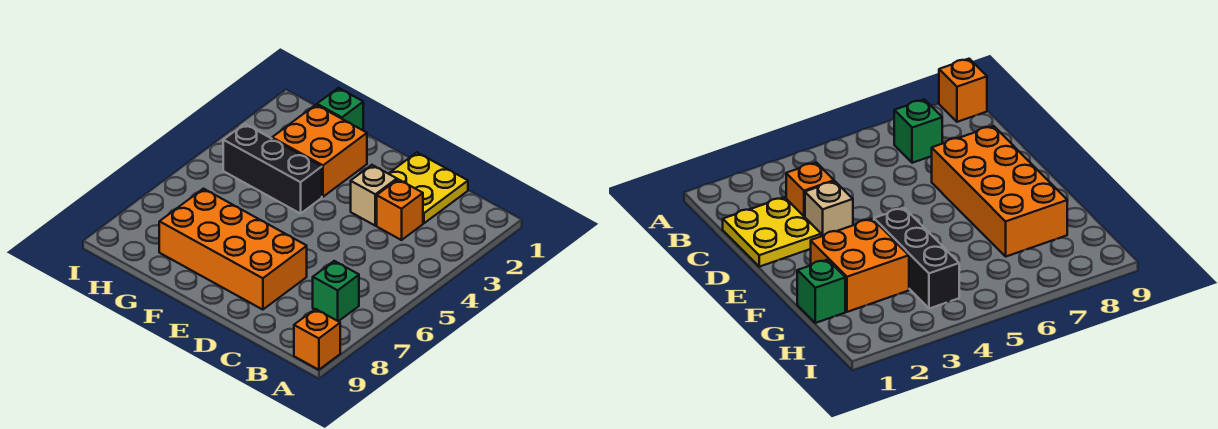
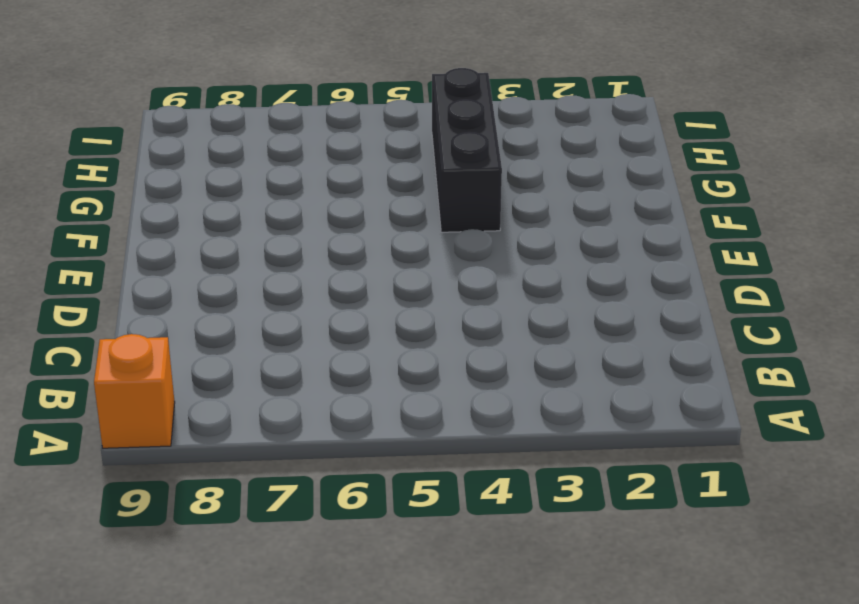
none -> green brick B7 level 1
none -> yellow plate C1:D2 level 1

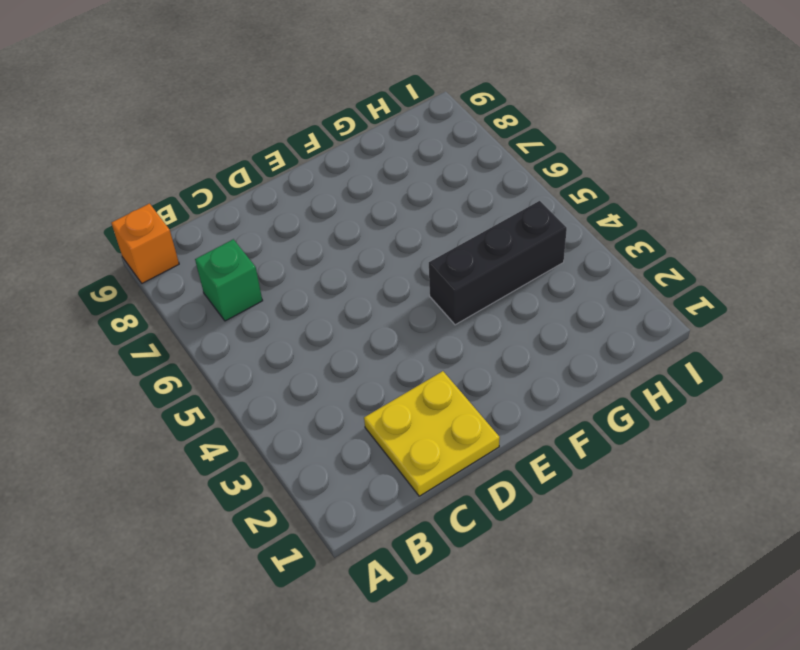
none -> orange brick C3 level 1
none -> tan brick D3 level 1

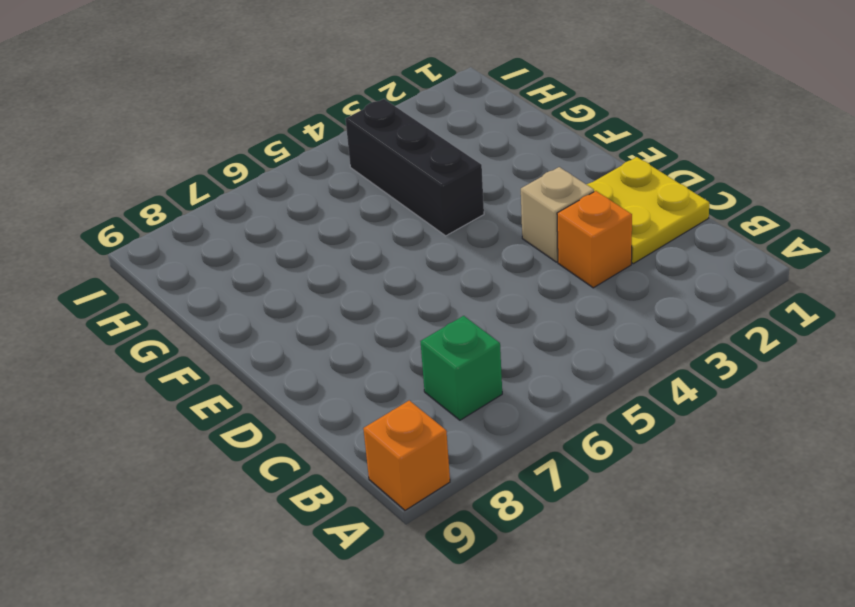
none -> orange brick D7:G8 level 1
none -> orange brick F2:G3 level 1

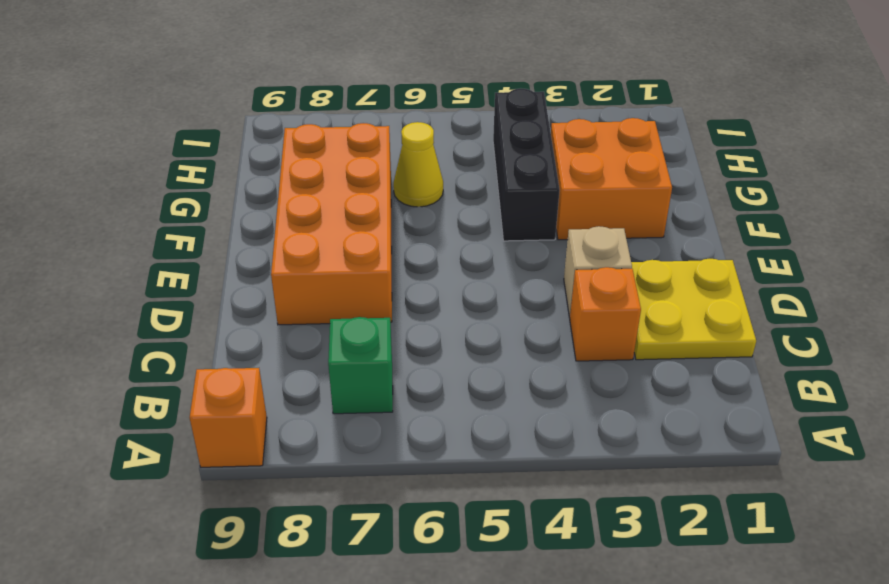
yellow cone G6 level 1 -> none
none -> green brick G1 level 1

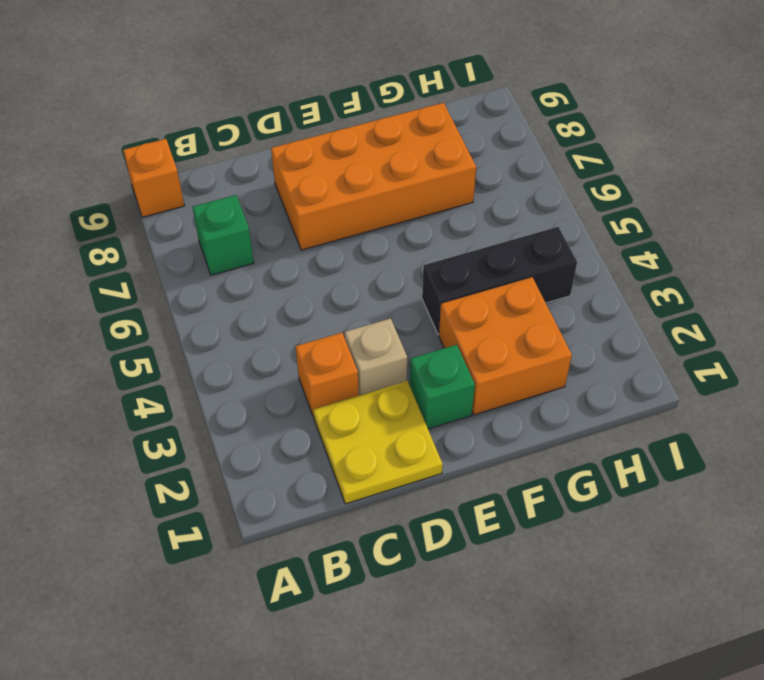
green brick E2 level 1 -> green brick G1 level 1

